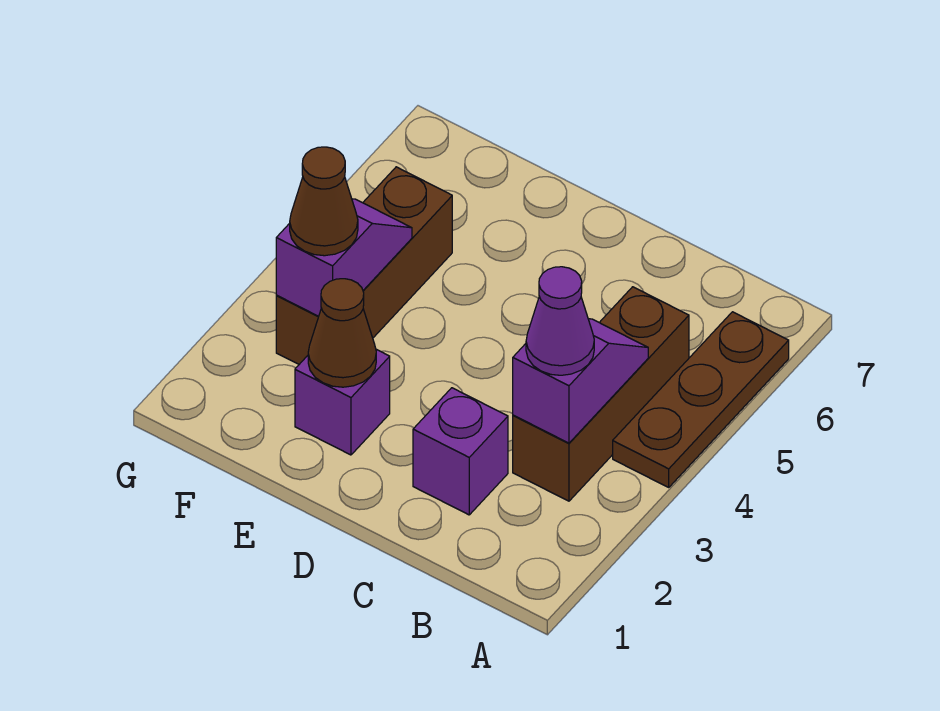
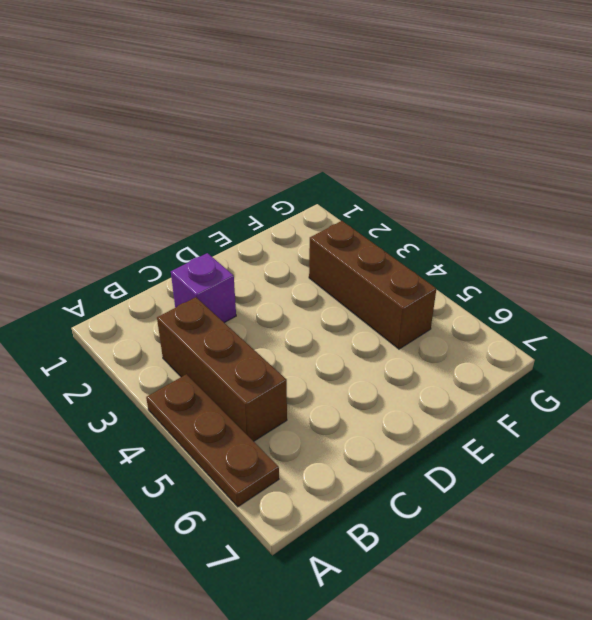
none -> purple brick E2 level 1
none -> purple slope B3:B4 level 2 top 3

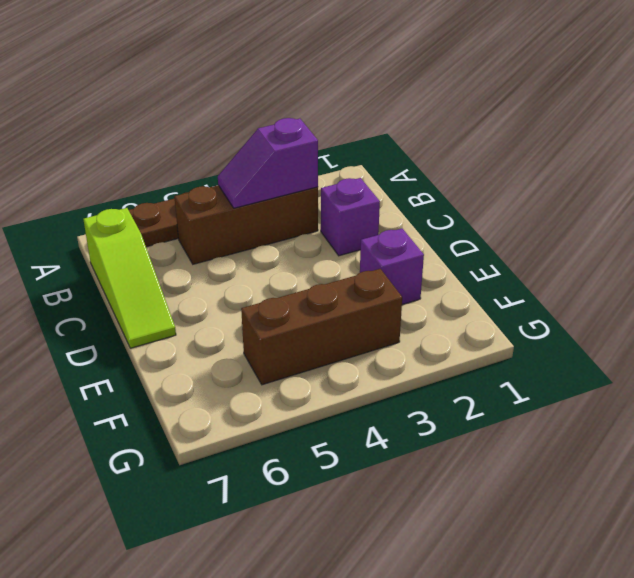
lime slope B7:D7 level 1 top B -> none
none -> brown cone E2 level 2
none -> purple slope F3:F4 level 2 top 3

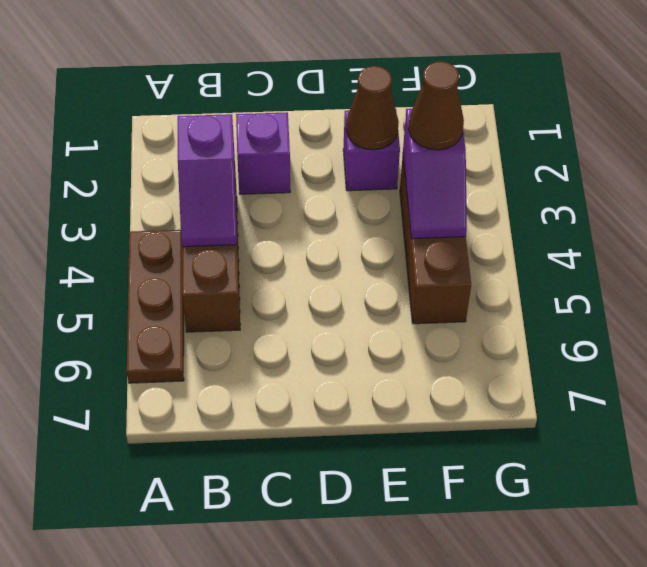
none -> purple cone B3 level 3

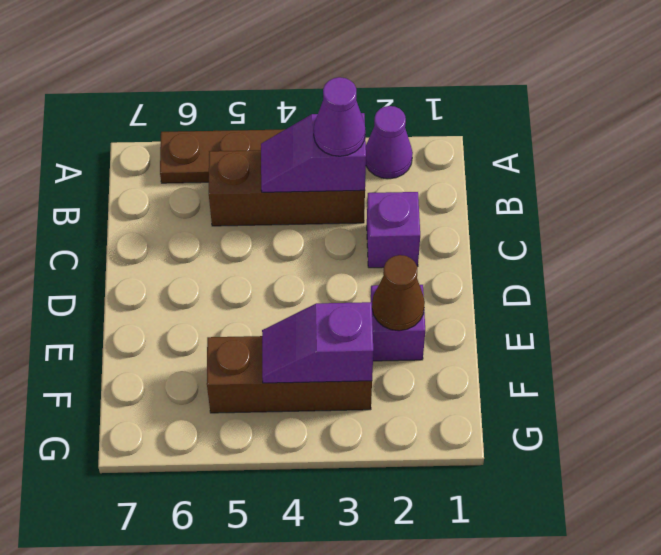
purple cone A2 level 1 -> none
none -> brown cone F3 level 3

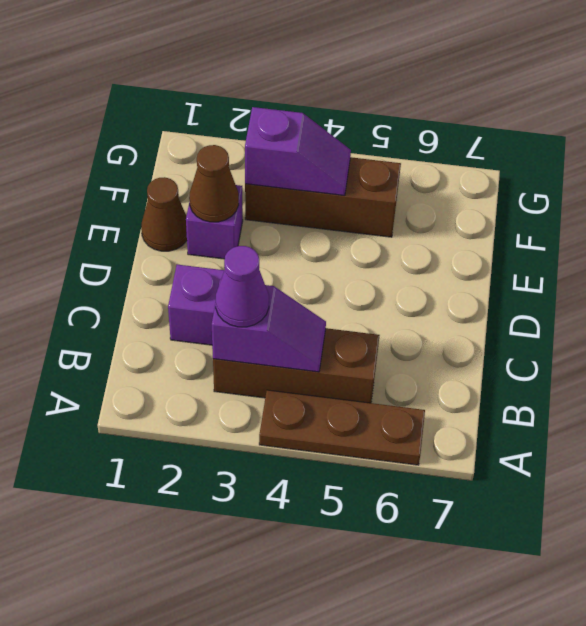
brown cone E1 level 1 -> brown cone F3 level 3

